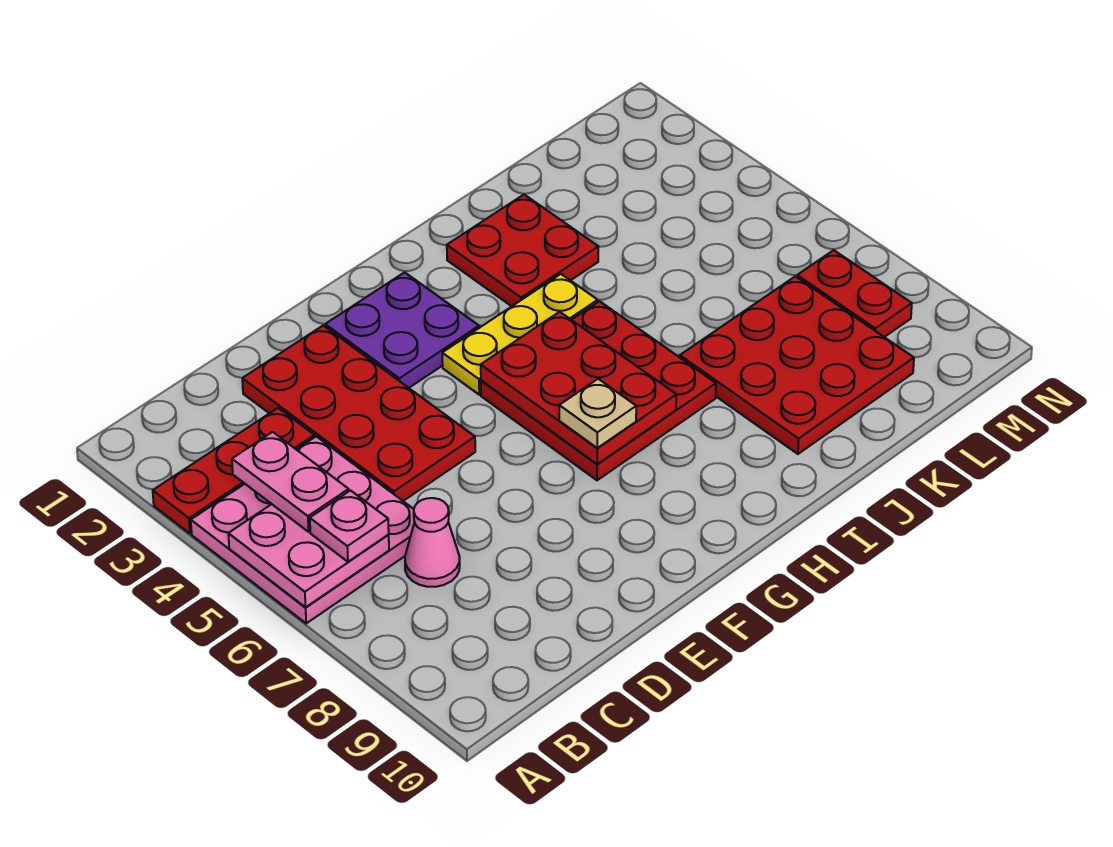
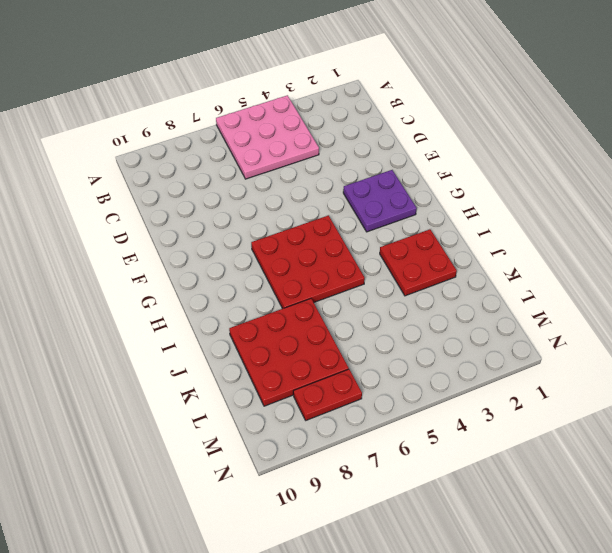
none -> red plate A3:C3 level 1
none -> pink cone C7 level 1
none -> red plate D2:E5 level 1

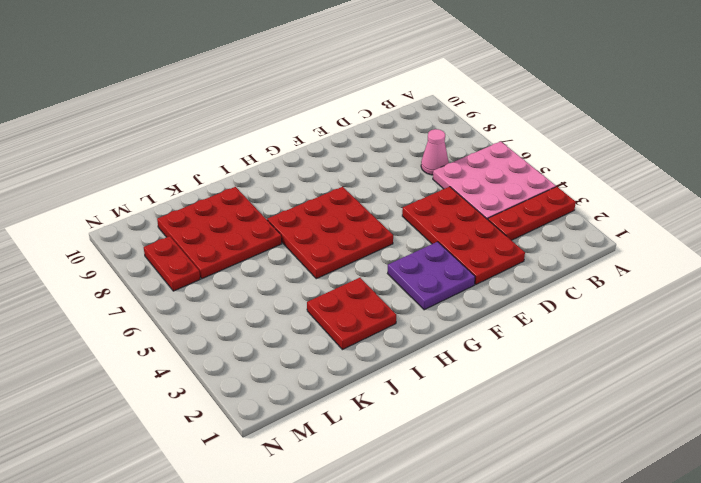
none -> yellow plate G4:I4 level 1
none -> pink plate A5:B6 level 2
none -> red plate G5:H7 level 2

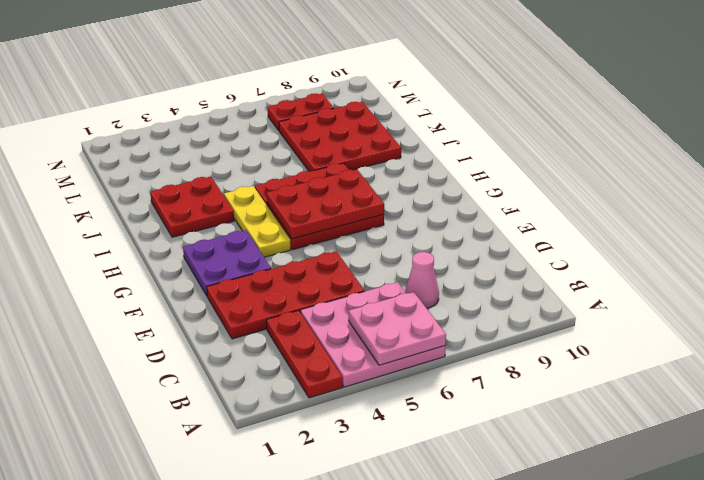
none -> pink plate B4:B5 level 3
none -> pink plate B6 level 3
none -> tan plate G7 level 3

